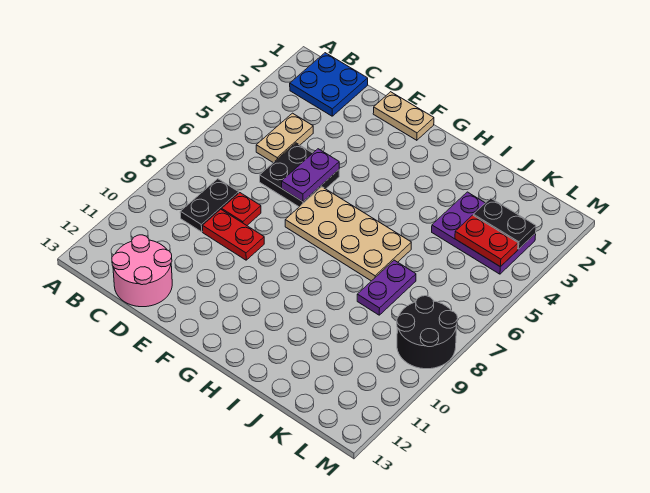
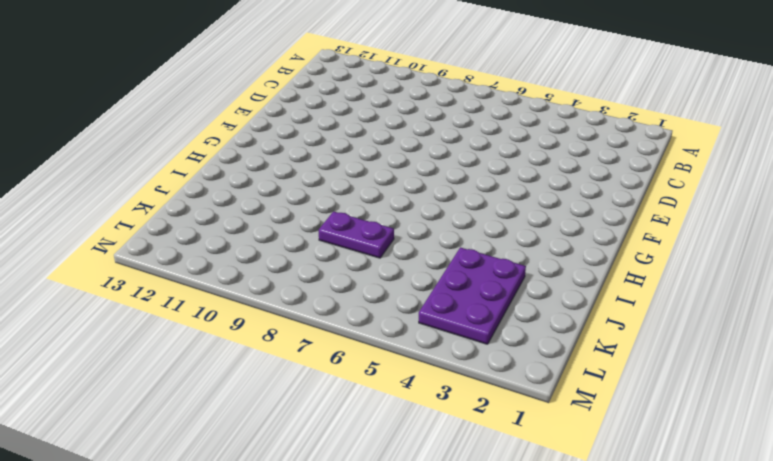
none -> blue plate B1:C2 level 1
none -> tan plate C4:C5 level 1
none -> black plate C8:C9 level 1

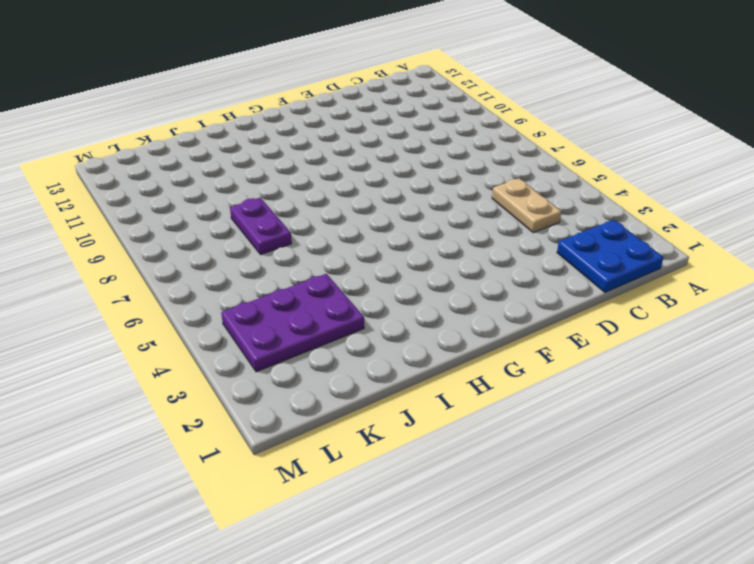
none -> black plate C8:C9 level 1
none -> pink round brick C12:D13 level 1
none -> black plate D5:E6 level 1

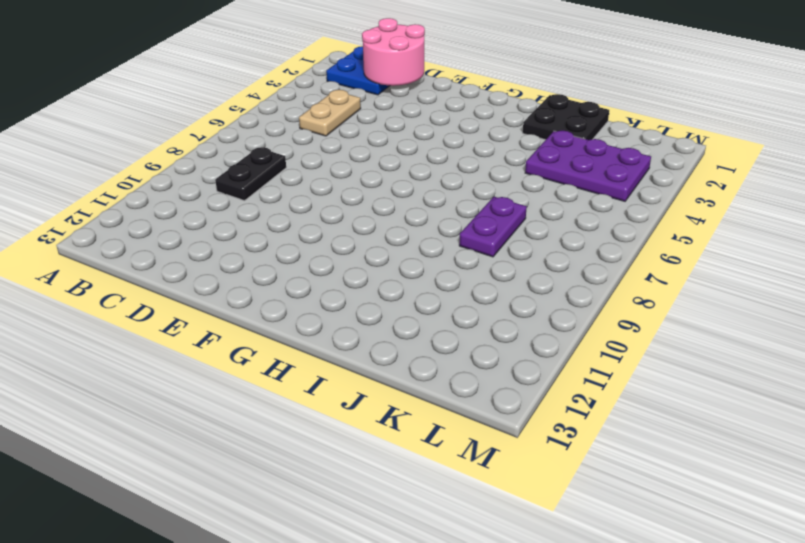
pink round brick C1:D2 level 2 -> pink round brick C12:D13 level 1
black plate I1:J2 level 1 -> black plate D5:E6 level 1
none -> red plate D8 level 1
none -> red plate D9:E9 level 1
none -> tan plate E1:F1 level 1

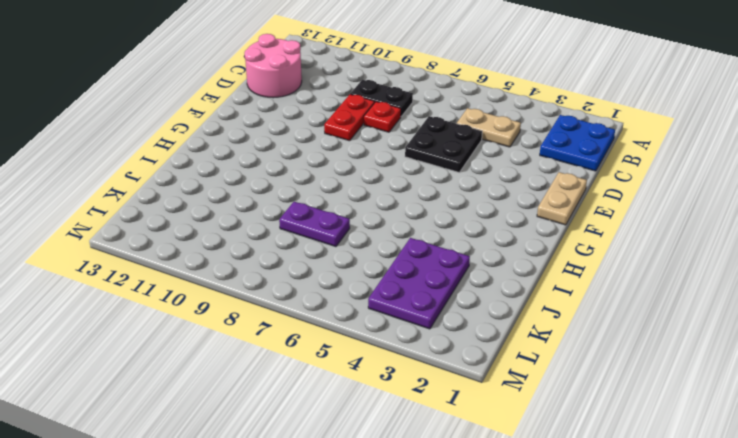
none -> tan plate F6:I7 level 1
none -> black round brick L8:M9 level 1
none -> purple plate E5:E6 level 2

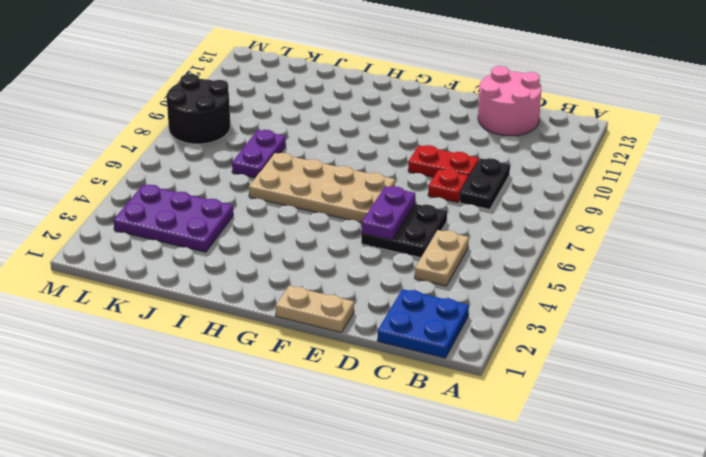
none -> black plate K3:L3 level 2
none -> red plate K4:L4 level 2

